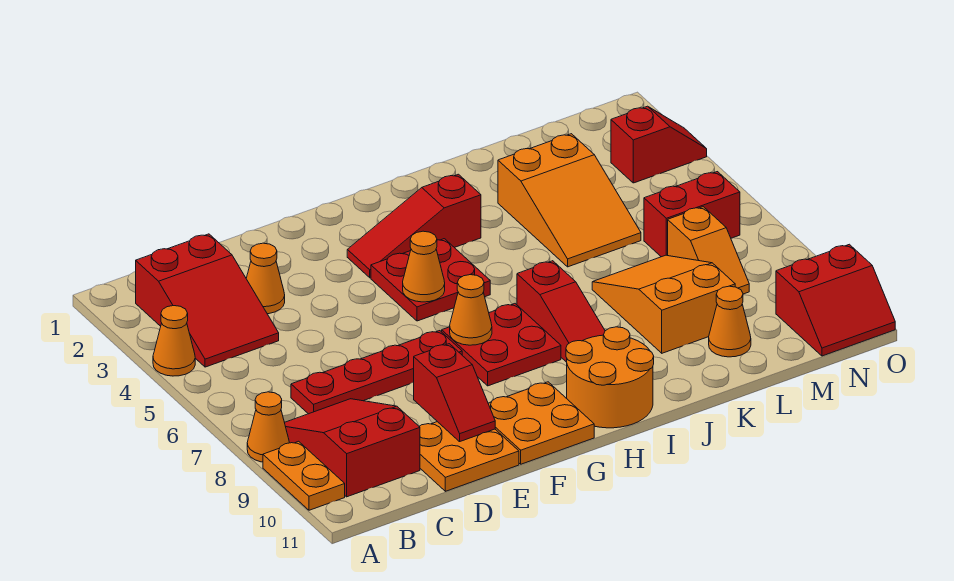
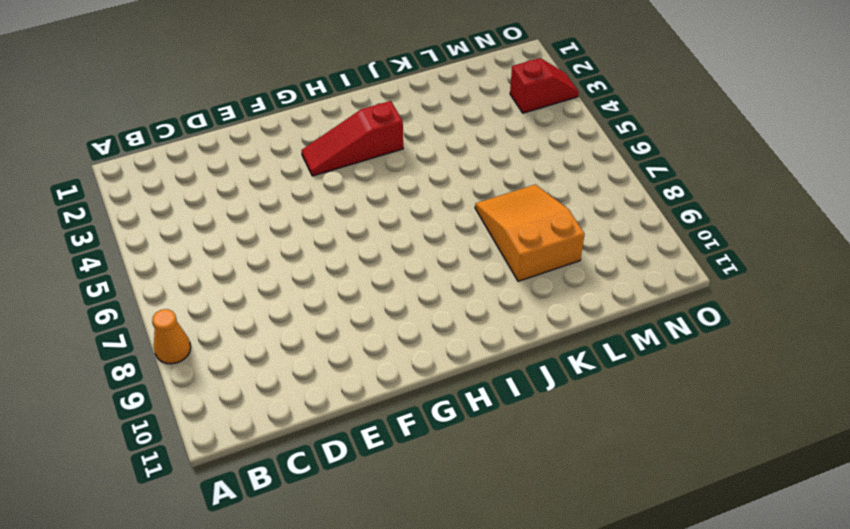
none -> orange cone A4 level 1
none -> orange plate A9:A10 level 1
none -> red slope B2:C4 level 1 top 2

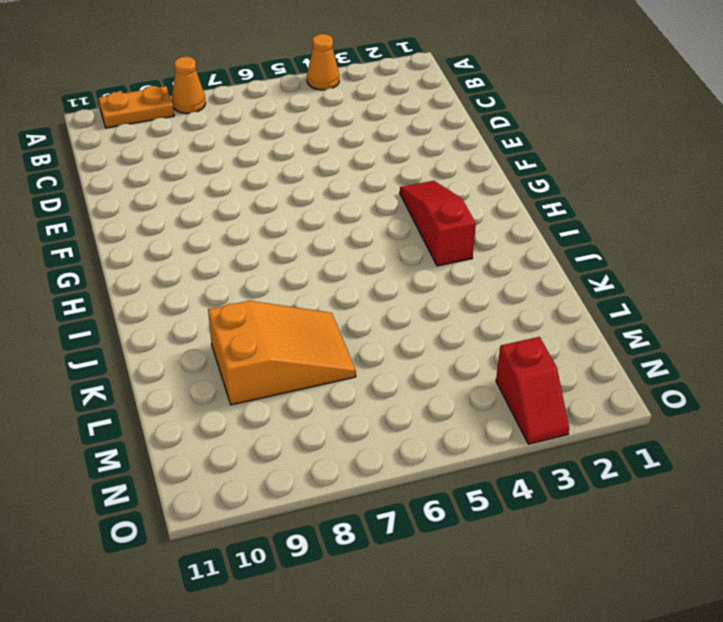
none -> red slope B2:C4 level 1 top 2
none -> red slope B8:C10 level 1 top 10
none -> red plate C7:F7 level 1

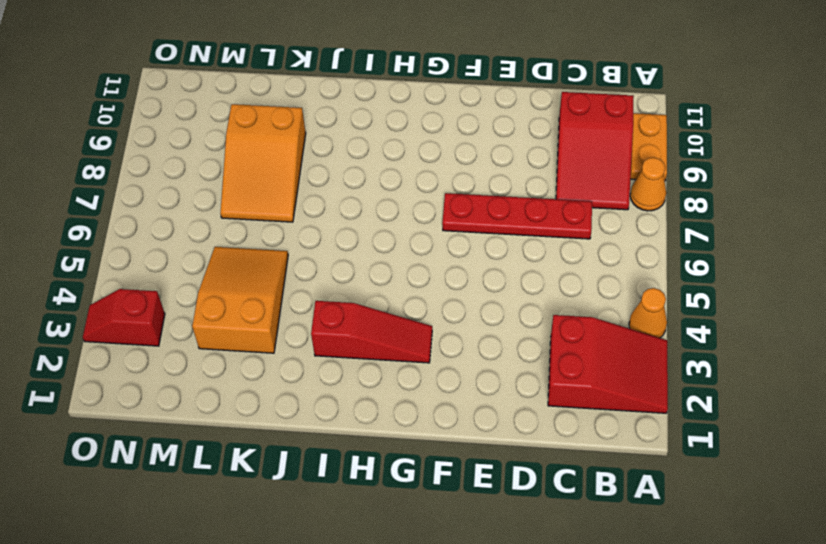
red slope A2:C3 level 1 top C -> red slope B2:C4 level 1 top 2
none -> orange cone D3 level 1
none -> orange plate D10:E11 level 1
none -> orange plate F10:G11 level 1

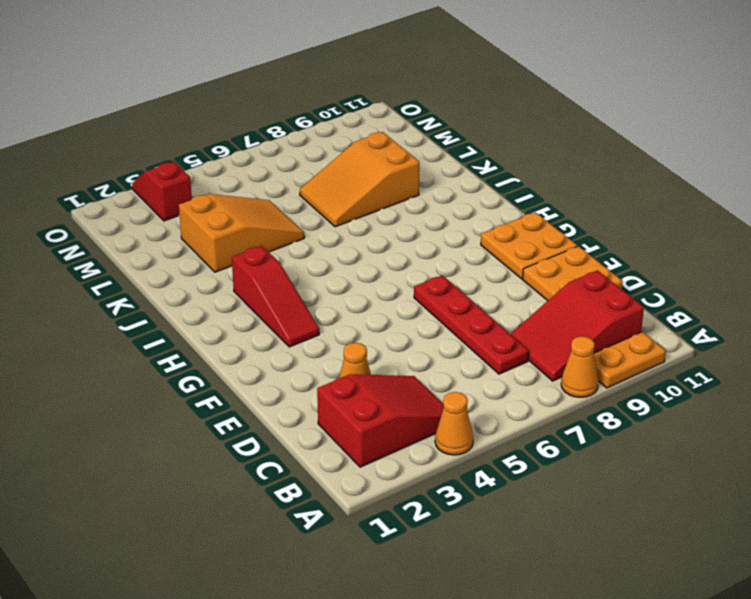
none -> red plate G4:H5 level 1
none -> red plate G7:H8 level 1
none -> orange round brick H10:I11 level 1

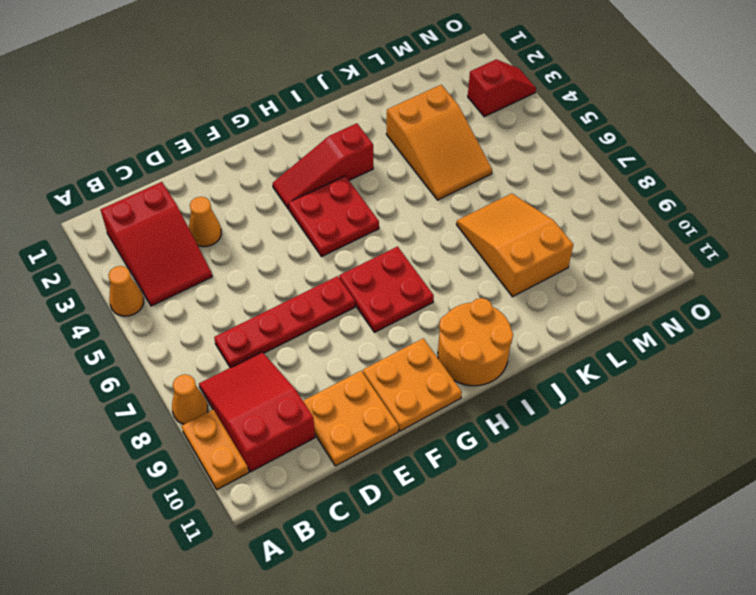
none -> red slope I7:I9 level 1 top 7
none -> orange cone L10 level 1
none -> red brick M6:N6 level 1

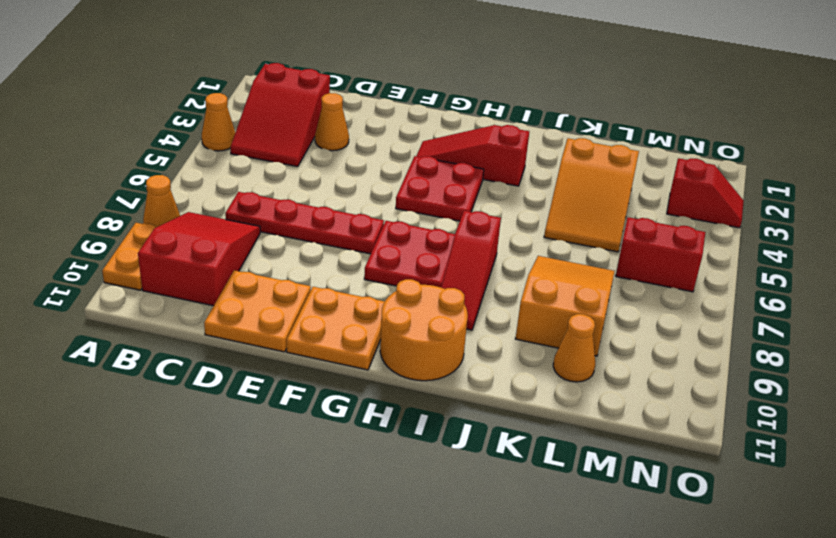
none -> orange slope M7:M8 level 1 top 7
none -> red slope N10:O11 level 1 top 10
none -> red slope E9:E10 level 2 top 9

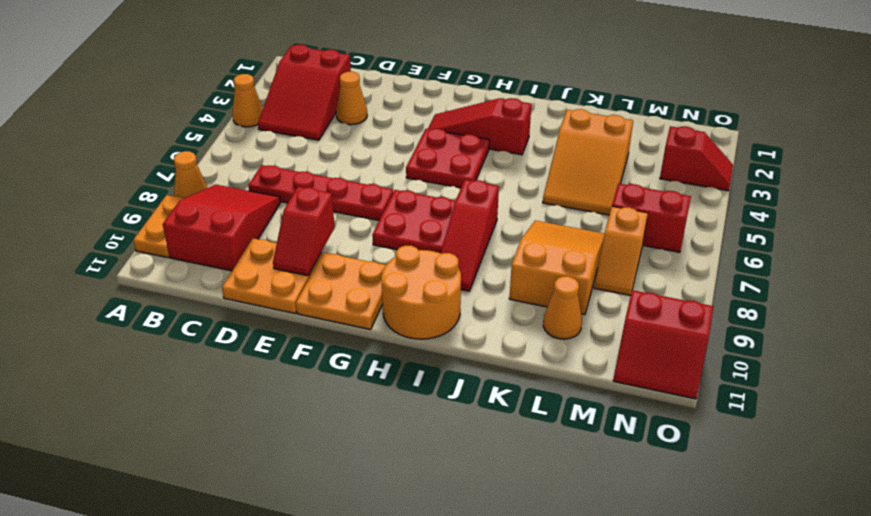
none -> orange cone G5 level 2
none -> orange cone G7 level 2

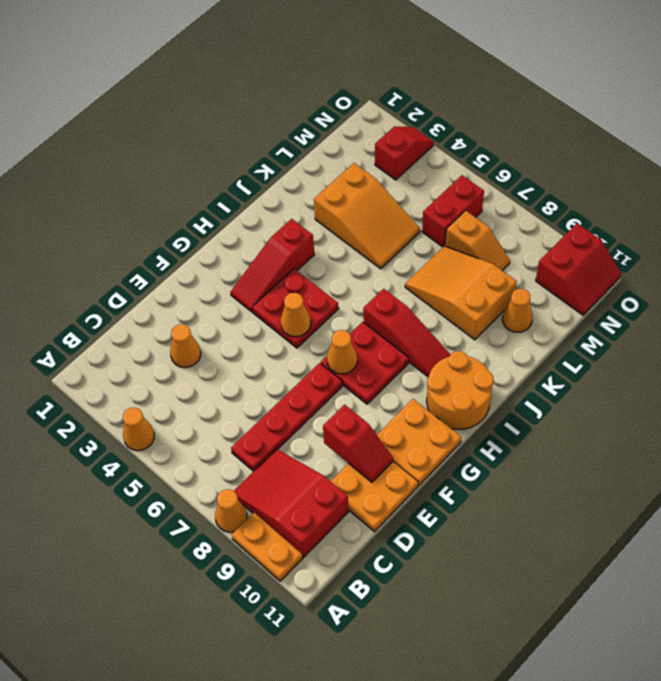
none -> red slope B2:C4 level 1 top 2

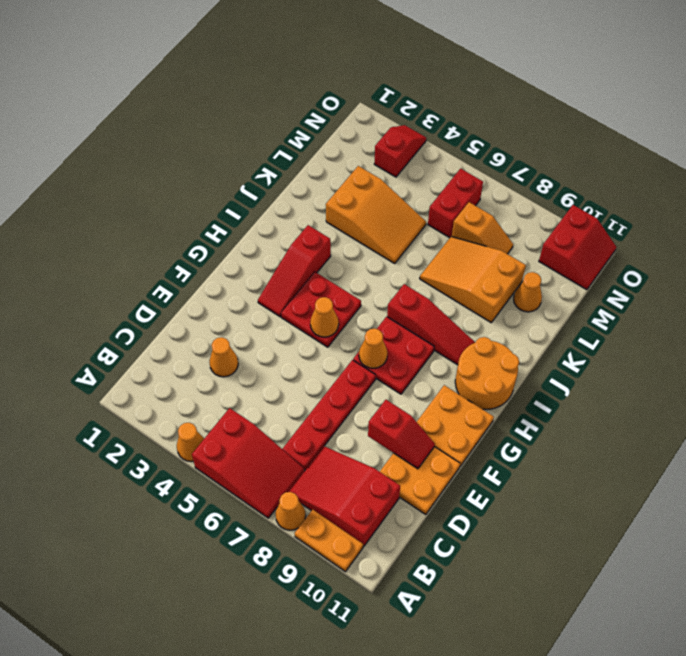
red slope A5:B7 level 1 top 5 -> red slope B2:C4 level 1 top 2

